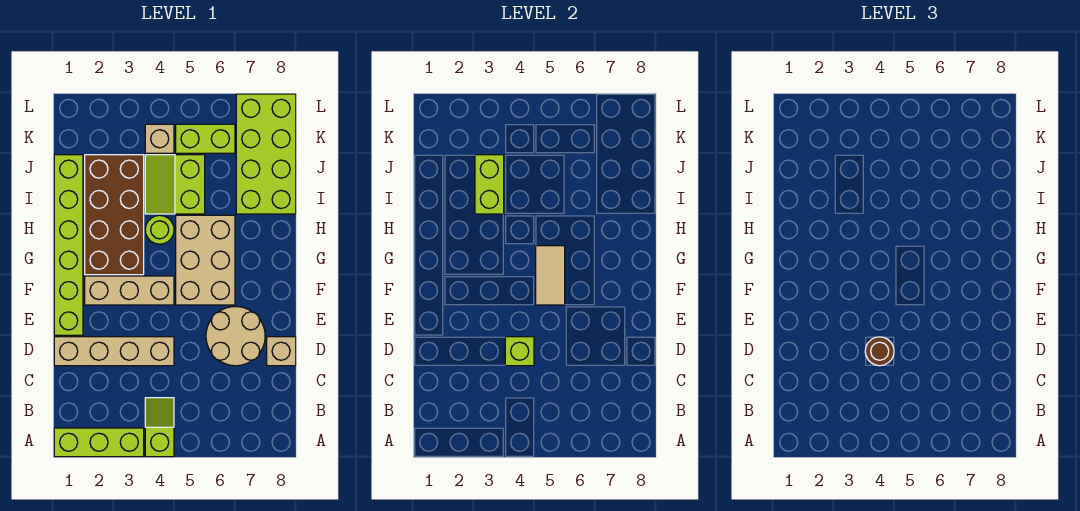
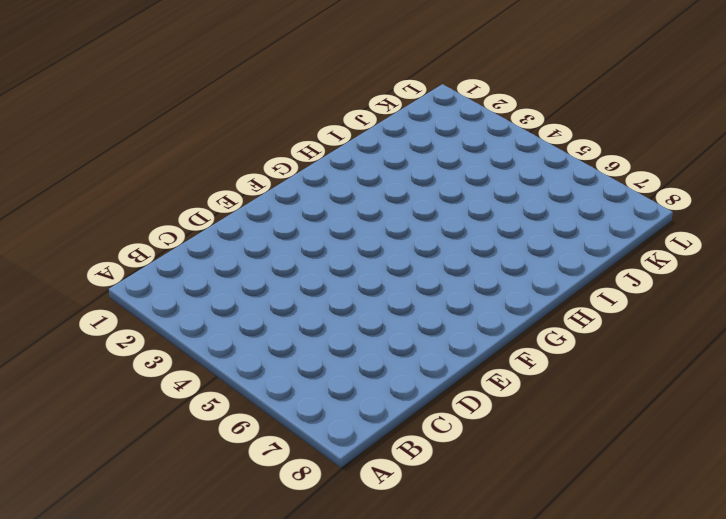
none -> lime brick A1:A3 level 1
none -> lime slope A4:B4 level 1 top A
none -> tan brick D1:D4 level 1

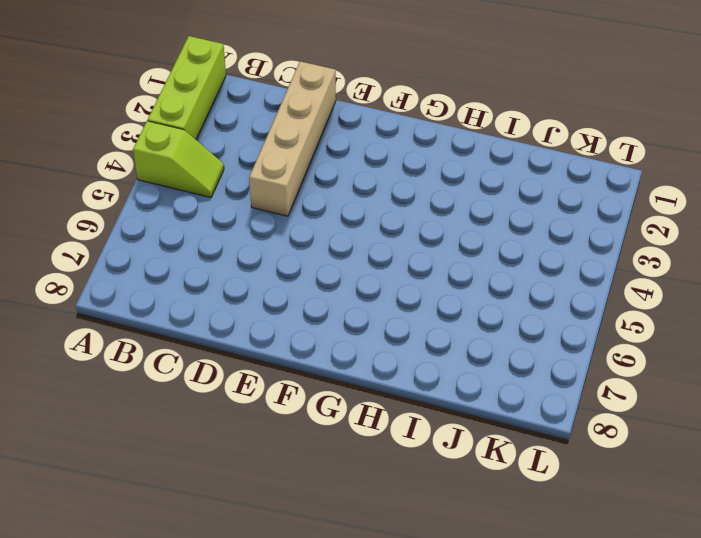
none -> tan round brick D6:E7 level 1
none -> tan brick D8 level 1
none -> lime brick E1:J1 level 1

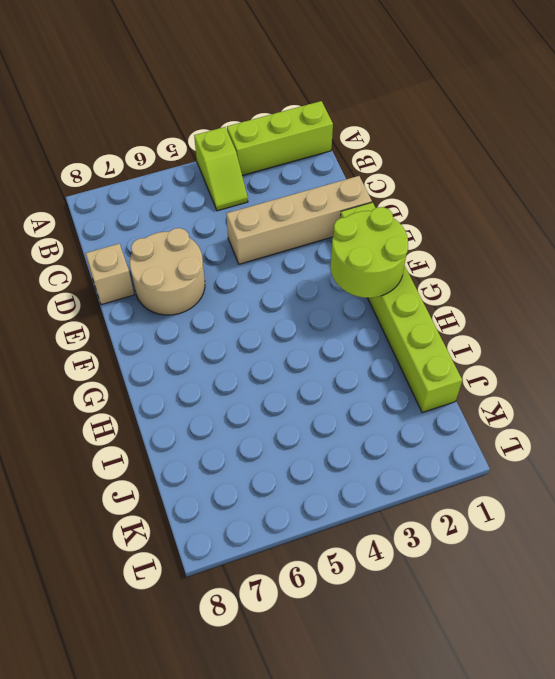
lime round brick F1:G2 level 2 -> none
none -> tan brick F2:F4 level 1
none -> tan brick F5:H6 level 1
none -> brown brick G2:J3 level 1

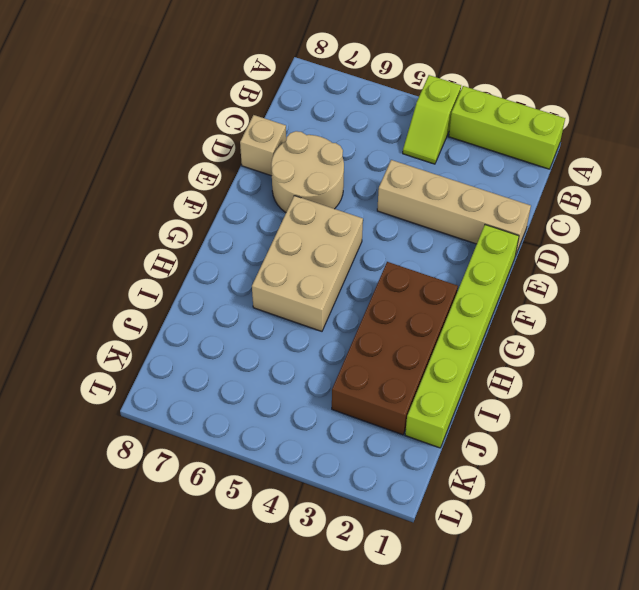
none -> tan brick F2:F4 level 1
none -> lime round brick H4 level 1
none -> lime slope I4:J5 level 1 top 5

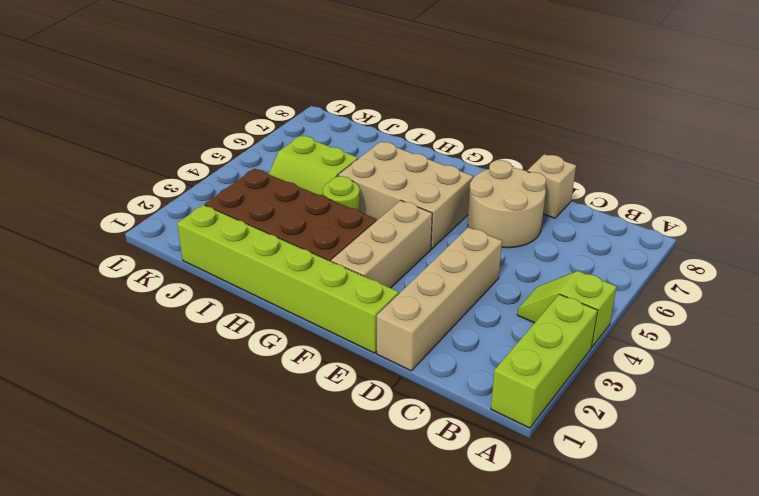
none -> lime brick I7:L8 level 1
none -> tan brick K4 level 1
none -> lime brick K5:K6 level 1

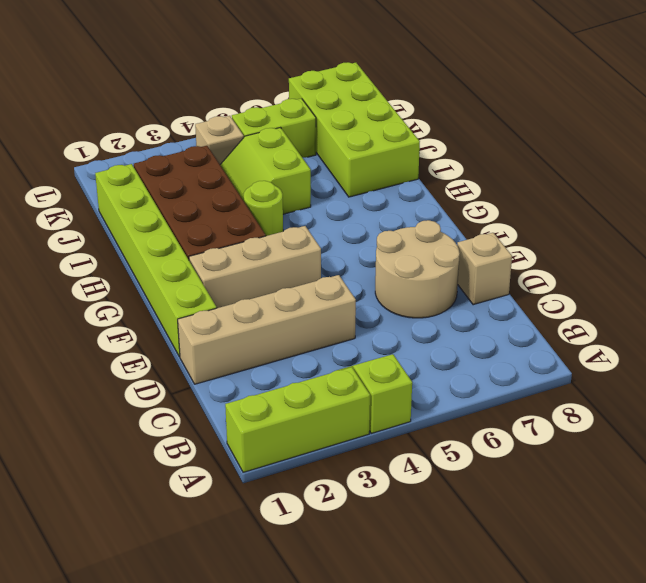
none -> tan brick F5:H6 level 1
none -> lime brick D4 level 2
none -> tan tile F5:G5 level 2

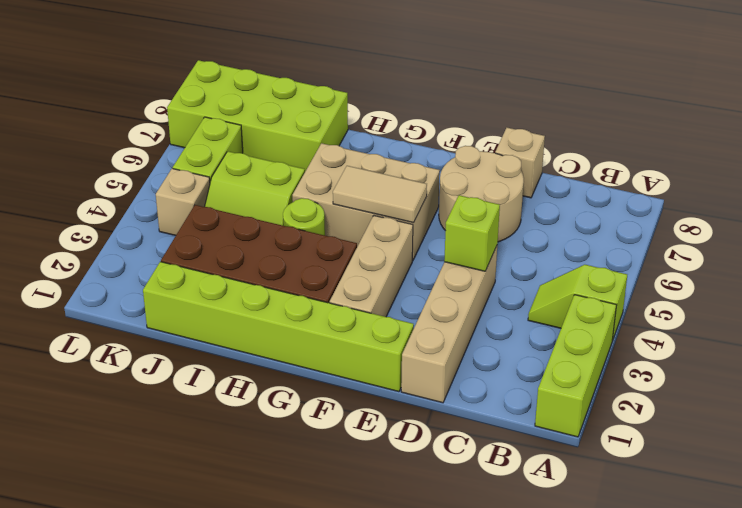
none -> lime brick I3:J3 level 2
none -> brown round brick D4 level 3

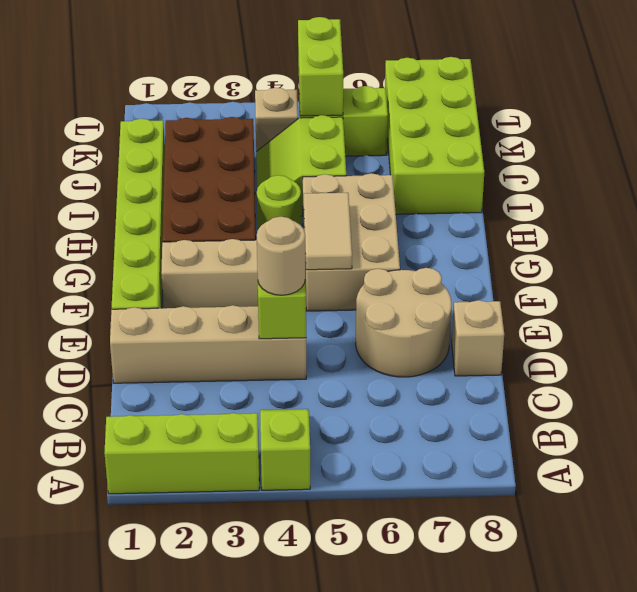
tan round brick D4 level 3 -> brown round brick D4 level 3
lime brick K5:L5 level 2 -> lime brick I3:J3 level 2

